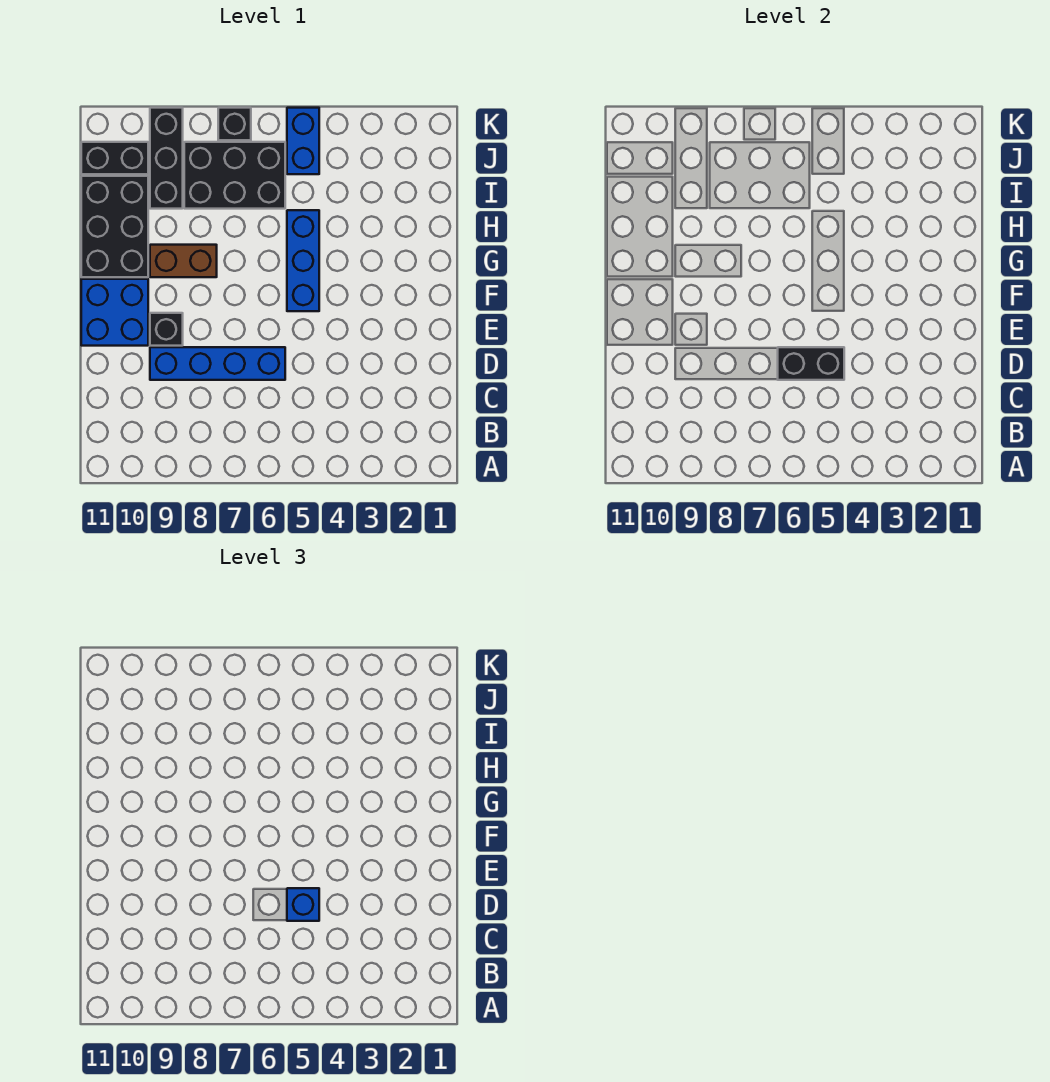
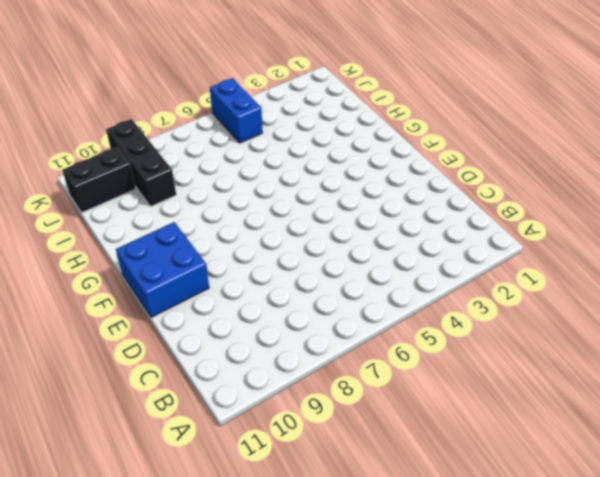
none -> blue brick D6:D9 level 1
none -> black brick E9 level 1
none -> blue brick F5:H5 level 1

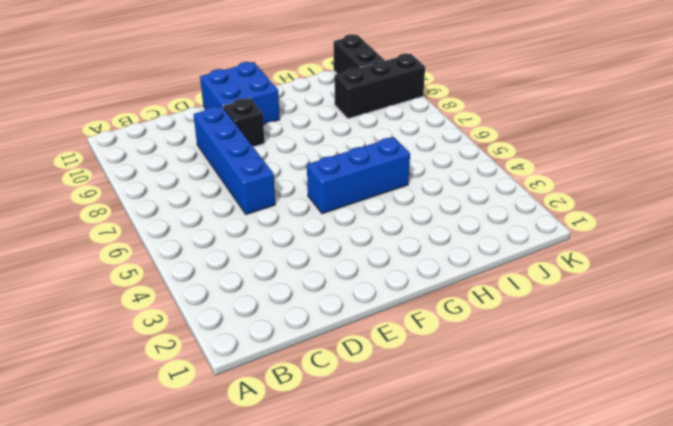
none -> brown brick G8:G9 level 1
none -> black brick G10:I11 level 1
none -> black brick I6:J8 level 1

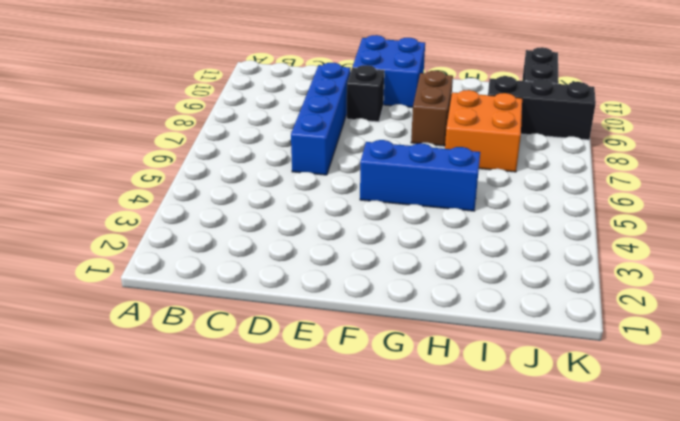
orange brick H7:I8 level 1 -> black brick I6:J8 level 1
none -> black brick G10:I11 level 1
none -> blue brick J5:K5 level 1
none -> black brick K7 level 1

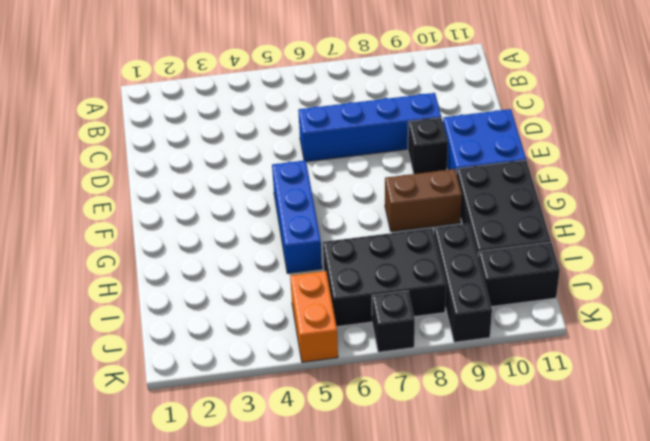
orange brick J5:K5 level 1 -> blue brick J5:K5 level 1
none -> black brick D5:D6 level 2
none -> blue brick D5 level 3

